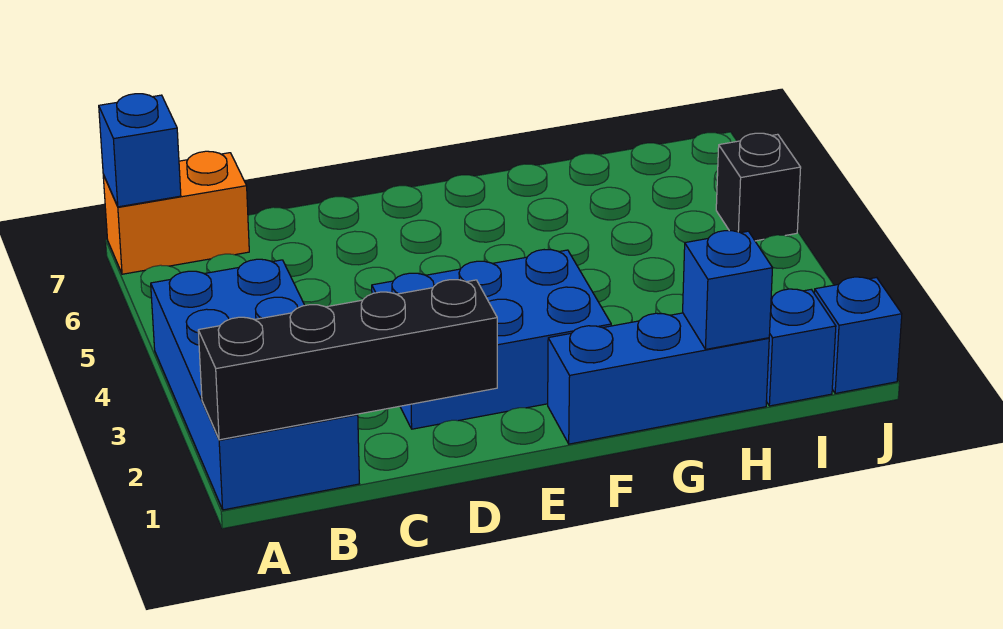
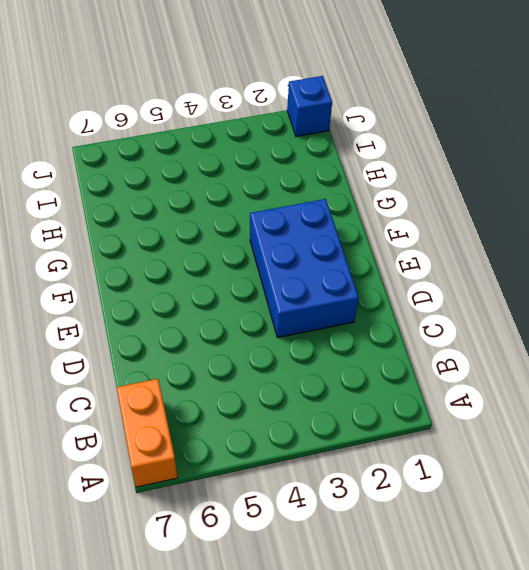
none -> blue brick A1:B4 level 1
none -> blue brick F1:H1 level 1

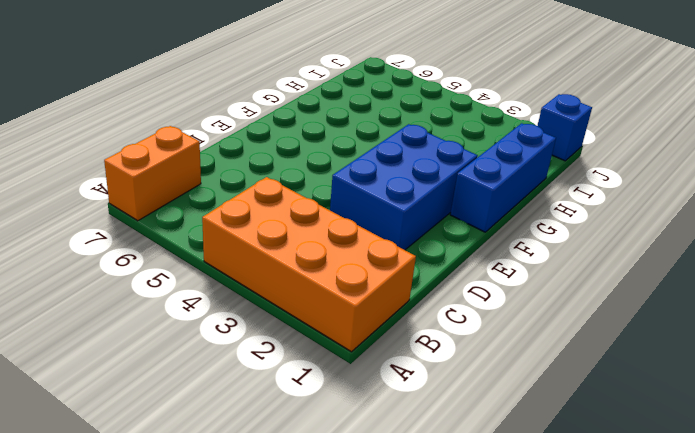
orange brick A1:B4 level 1 -> blue brick A1:B4 level 1
none -> blue brick I1 level 1
none -> black brick J5 level 1

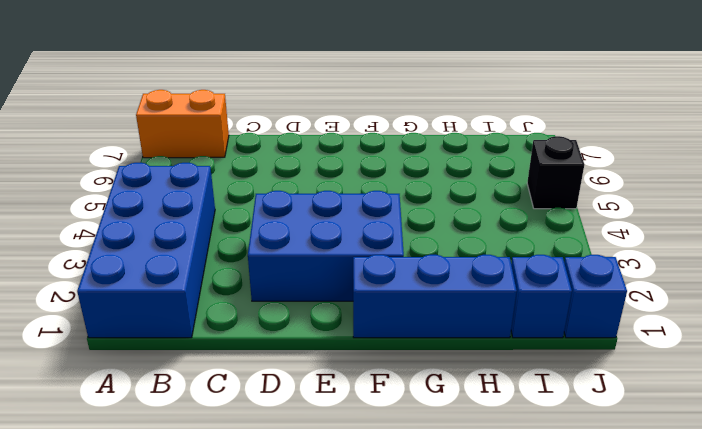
none -> black brick A1:D1 level 2
none -> blue brick A7 level 2

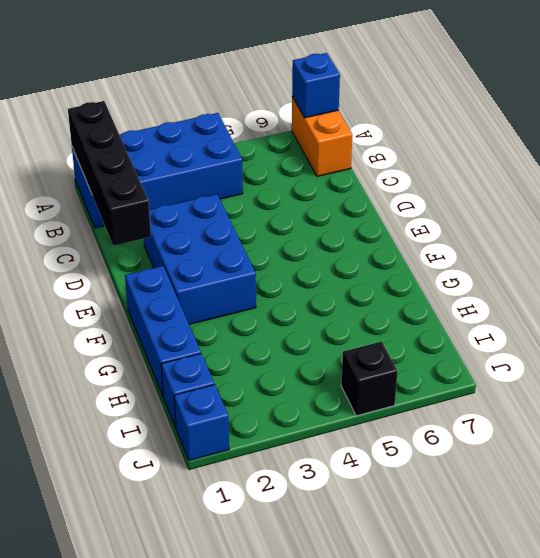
none -> blue brick H1 level 2

